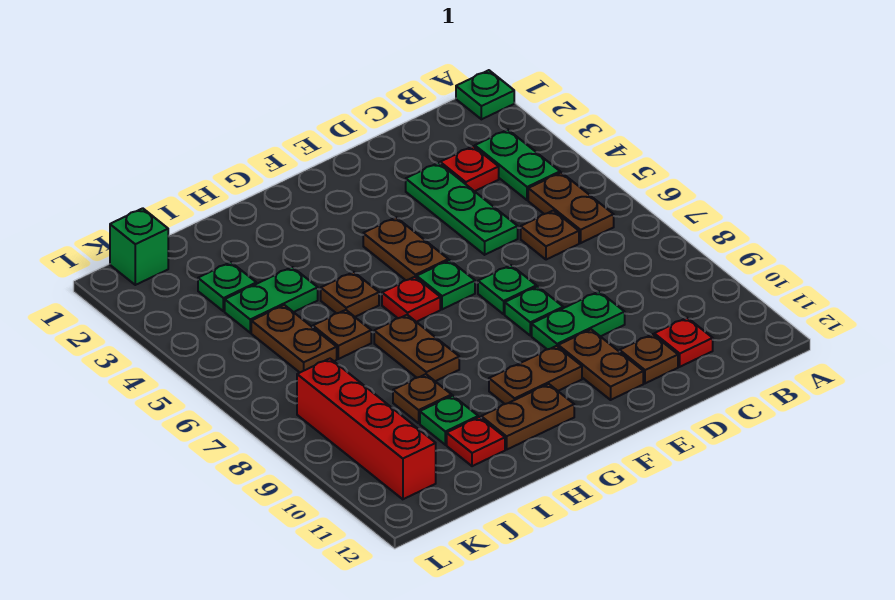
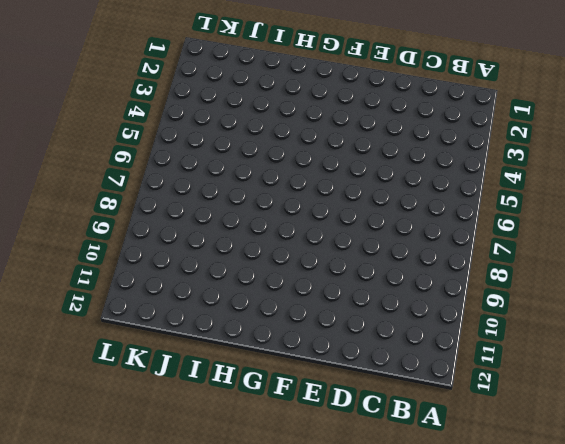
none -> green plate A1 level 1
none -> green plate B3:B4 level 1
none -> brown plate B5:B6 level 1

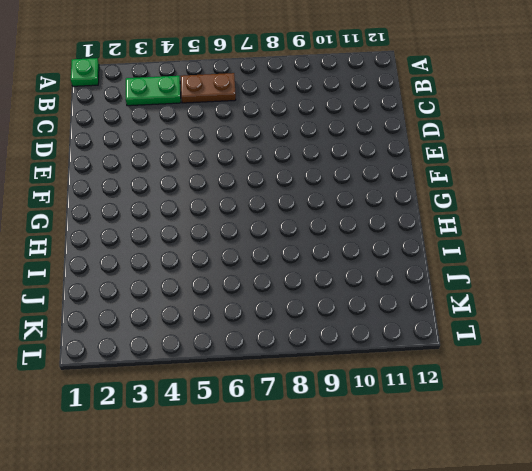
none -> red plate C3 level 1
none -> brown plate C6 level 1
none -> red plate C11 level 1

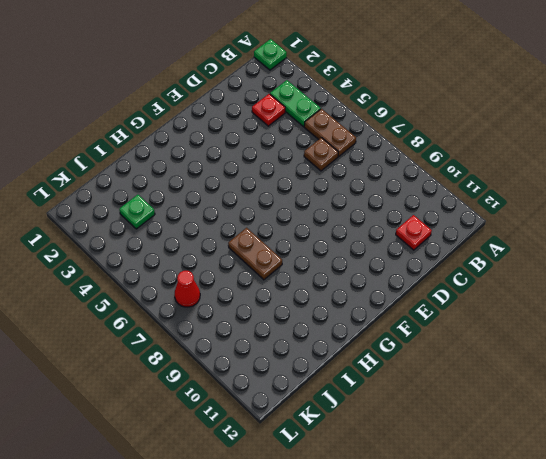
red cone K7 level 1 -> none
none -> green plate D3:D5 level 1
none -> green plate D9:E9 level 1
none -> brown plate D11 level 1

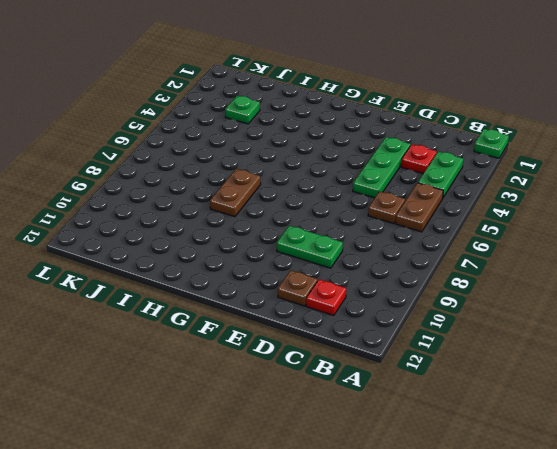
none -> green plate E7 level 1
none -> green plate E8 level 1
none -> brown plate E10:E11 level 1

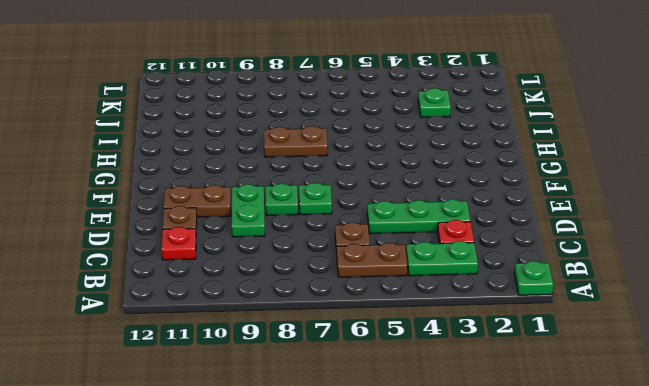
none -> brown plate F4:F5 level 1
none -> green plate F6 level 1
none -> brown plate F10:G10 level 1

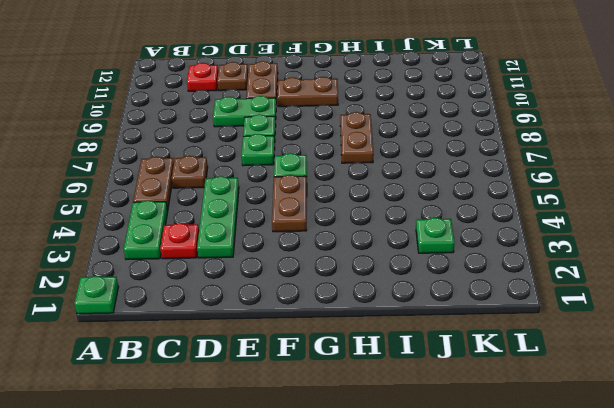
none -> red plate G6 level 1
none -> brown plate G11:H11 level 1
none -> brown plate H5 level 1

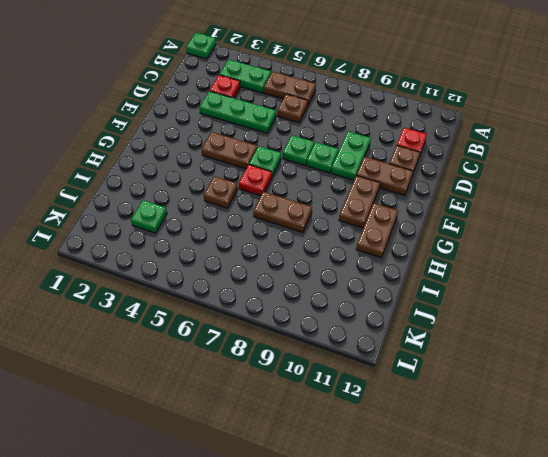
none -> green plate I4:J4 level 1
none -> brown plate I6 level 1
none -> brown plate I9 level 1

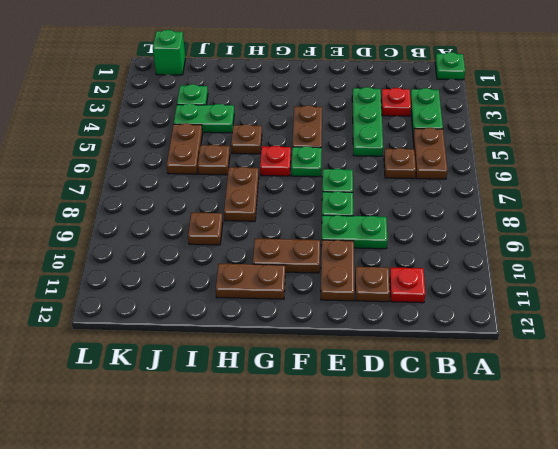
none -> green plate I10 level 1
none -> red plate I11 level 1
none -> red brick K8:K11 level 1

